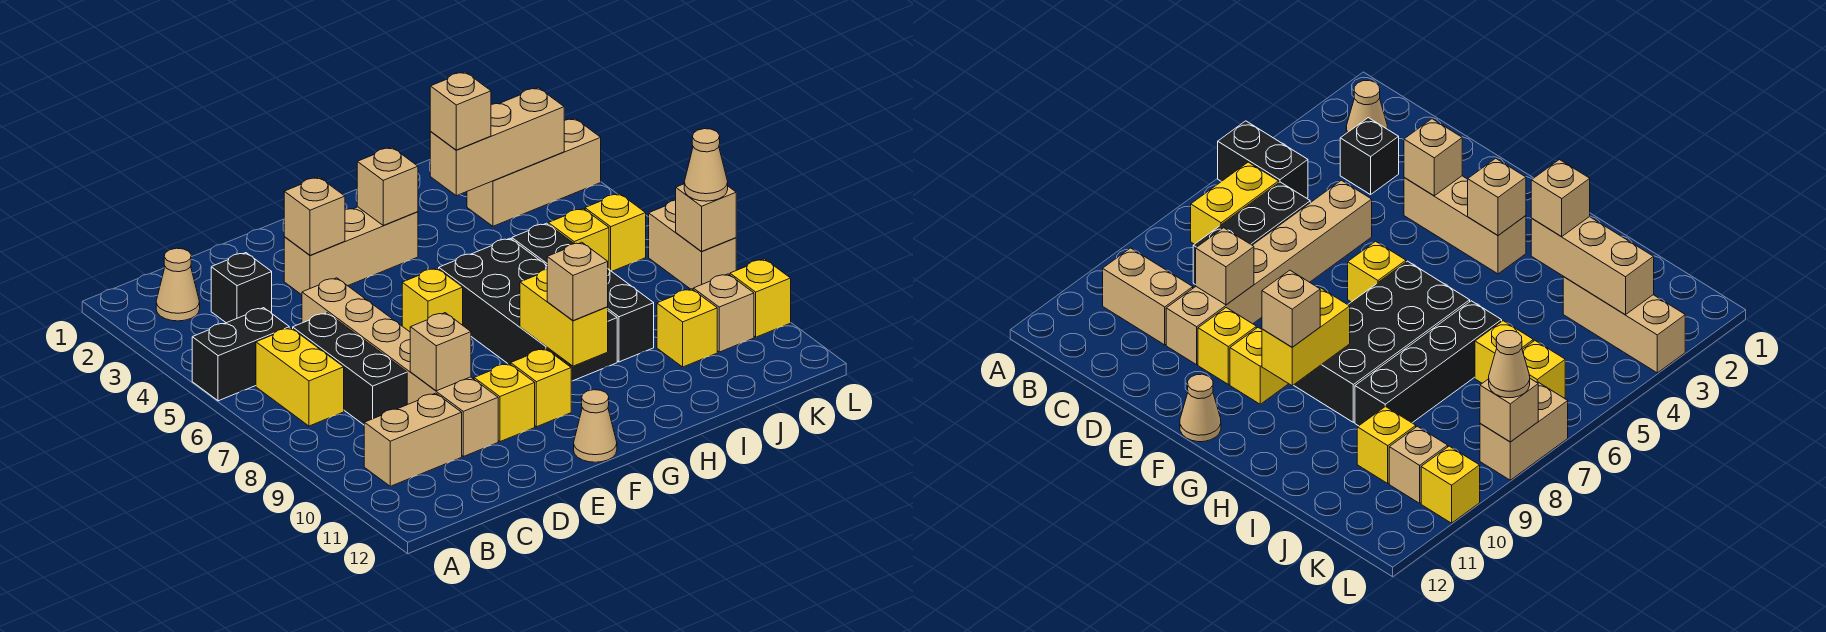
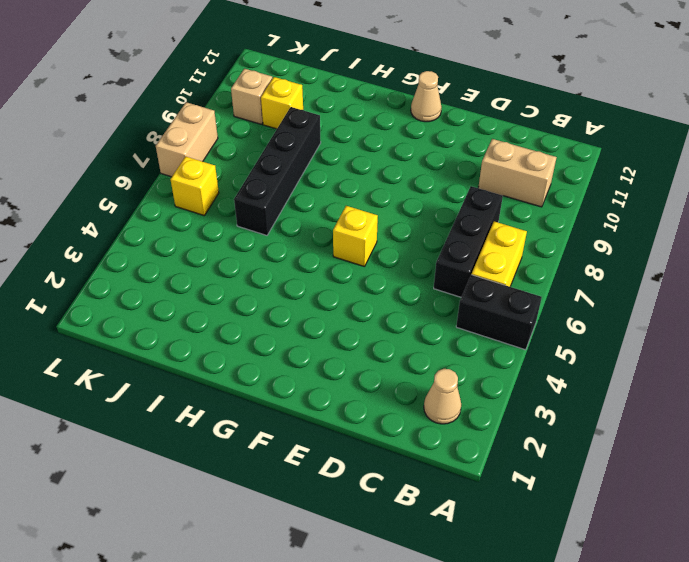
none -> black brick C3 level 1
none -> tan brick D5:D10 level 1
none -> tan brick E3:G3 level 1
none -> yellow brick E10 level 1

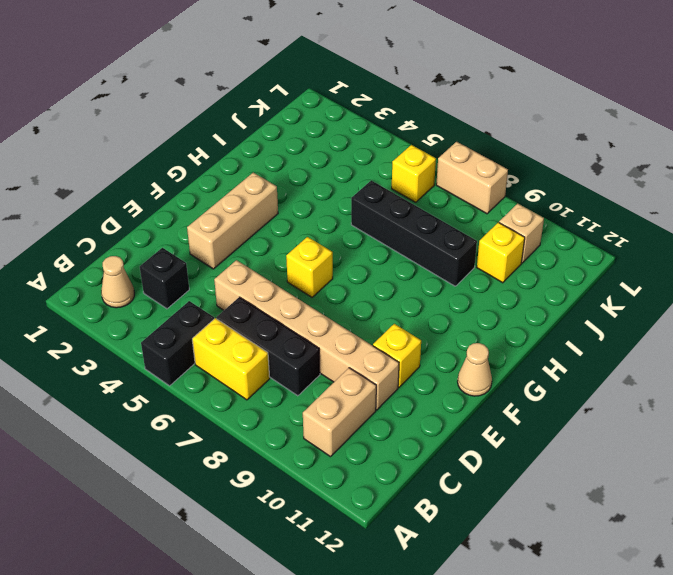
none -> yellow brick F10 level 1
none -> black brick G6:H9 level 1
none -> tan brick J3:L3 level 1
none -> yellow brick J6 level 1

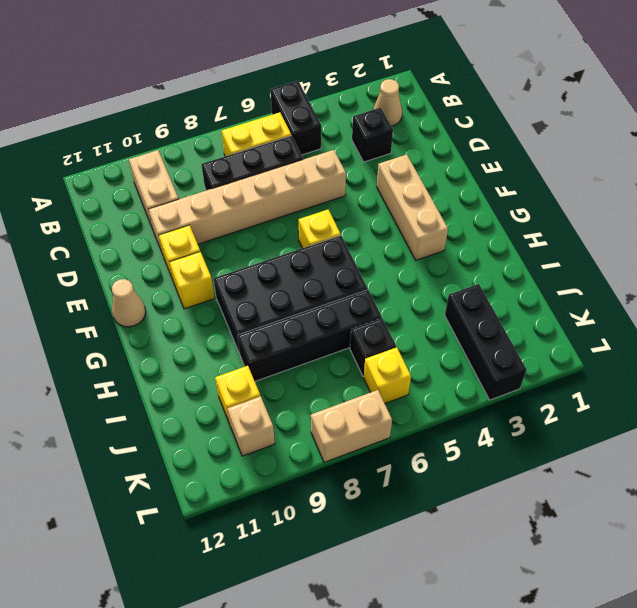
black brick J3:L3 level 1 -> tan brick J3:L3 level 1
black brick J6 level 1 -> yellow brick J6 level 1
none -> yellow brick L10 level 1
none -> tan brick D9 level 2
none -> tan brick E3 level 2
none -> tan brick G3 level 2

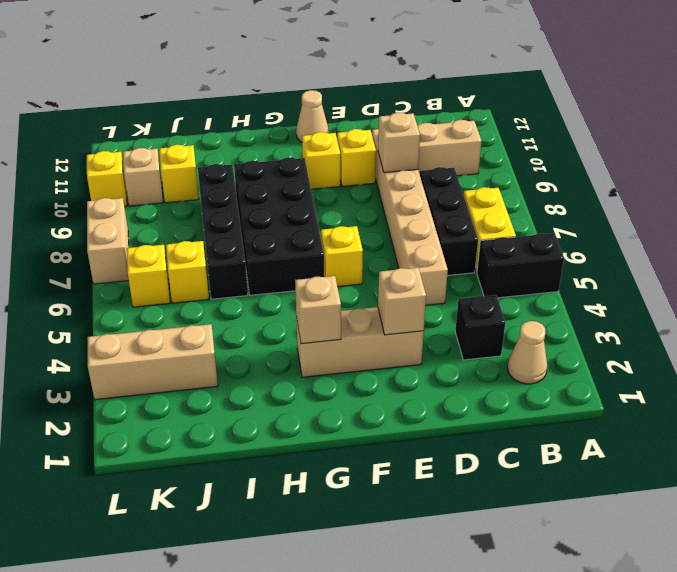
none -> yellow brick G9:G10 level 2
none -> tan brick I3:K3 level 2
none -> tan brick L8 level 2
none -> tan brick G10 level 3

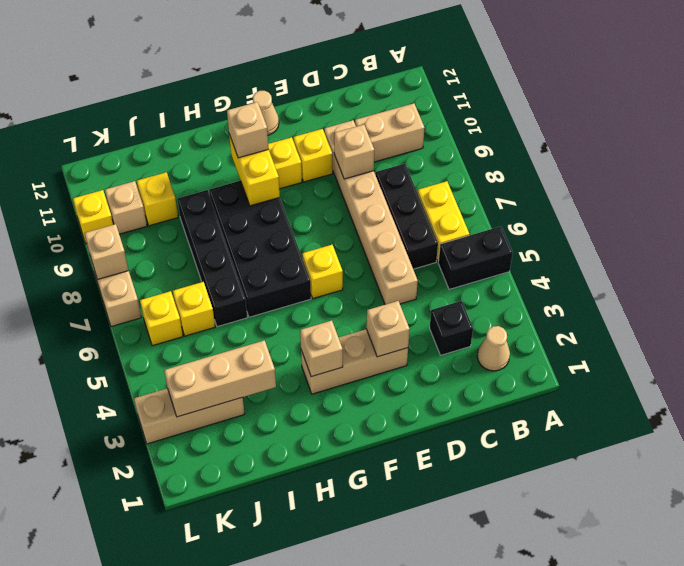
none -> tan brick I3 level 3
none -> tan cone L8 level 3

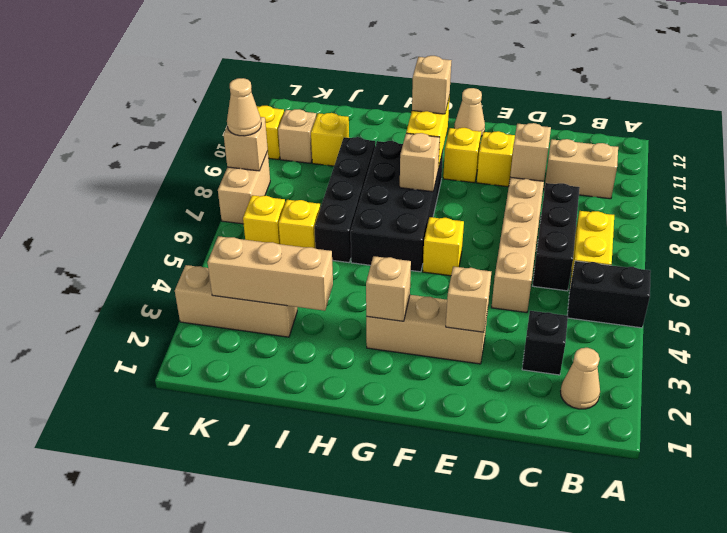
tan brick G8 level 2 -> tan brick I3 level 3

